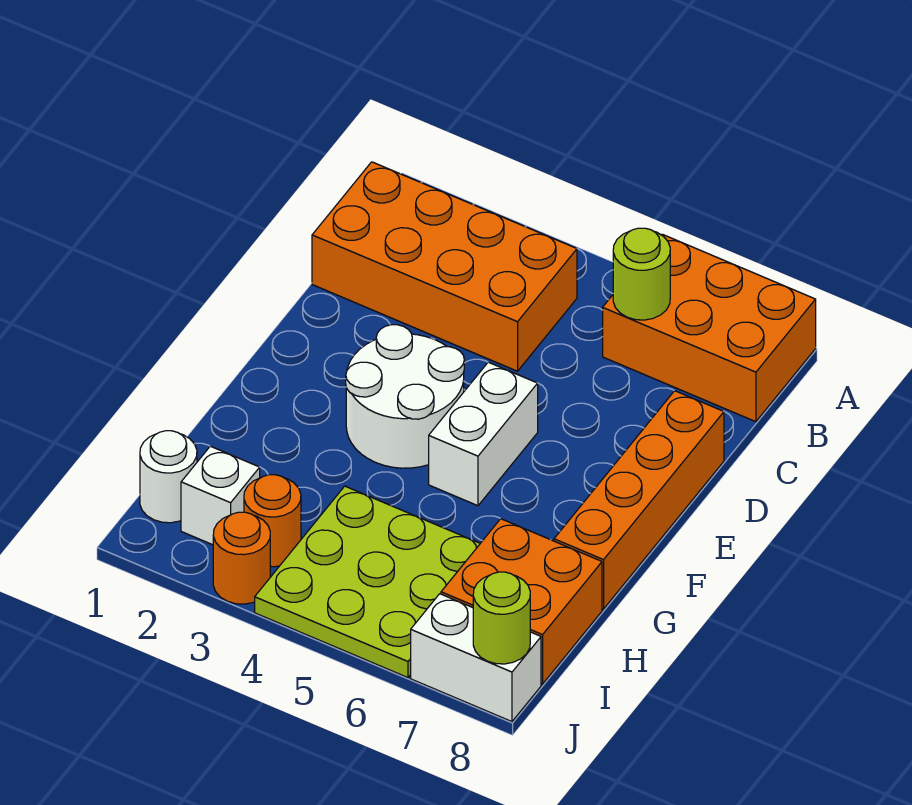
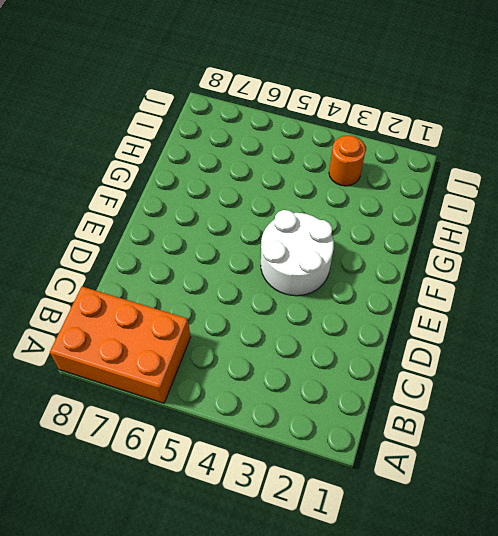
none -> orange brick B1:C4 level 1
none -> orange brick D8:G8 level 1
none -> white brick E5:F5 level 1

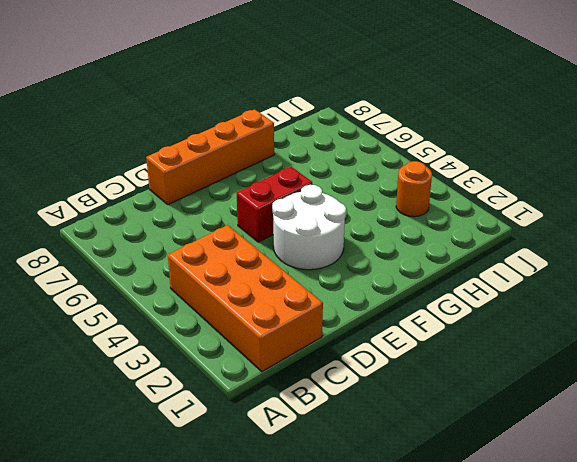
red brick E5:F5 level 1 -> white brick E5:F5 level 1
none -> orange brick A6:B8 level 1
none -> lime plate H4:J6 level 1
none -> orange brick H7:I8 level 1

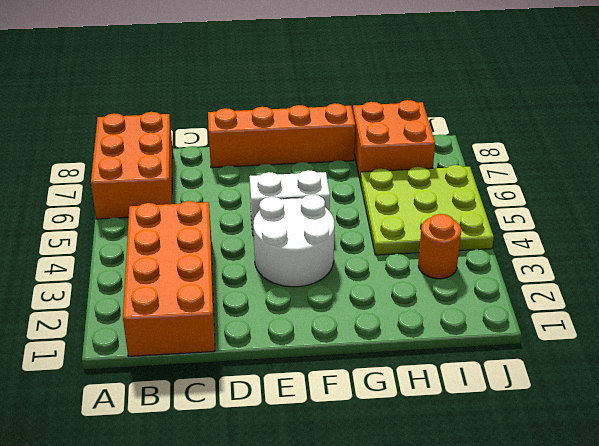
none -> white round brick I1 level 1
none -> white brick I2 level 1
none -> orange round brick J3 level 1

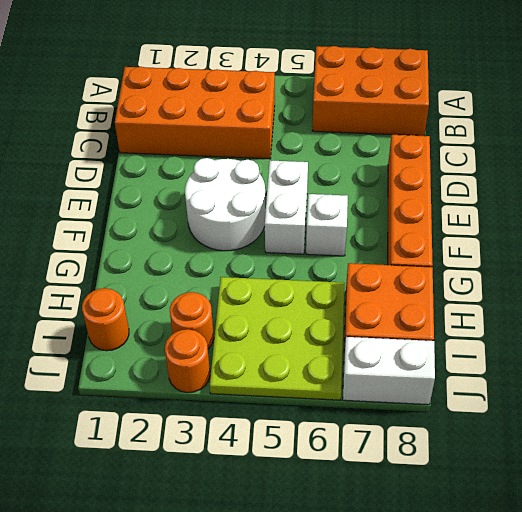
white brick F6 level 1 -> white brick I2 level 1
orange round brick I1 level 1 -> white round brick I1 level 1
none -> lime round brick B6 level 2
none -> lime round brick J8 level 2

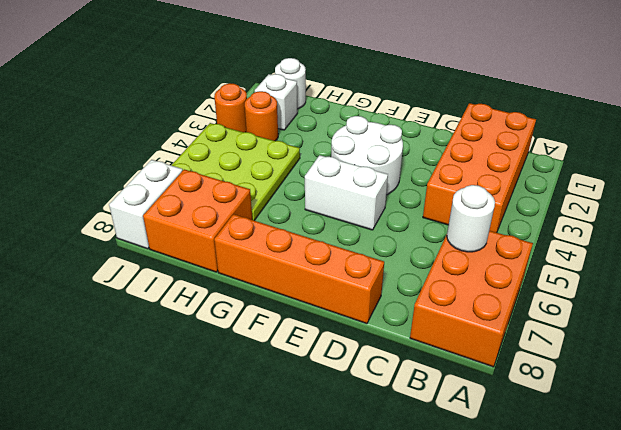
white round brick B6 level 2 -> lime round brick B6 level 2
none -> lime round brick J8 level 2

